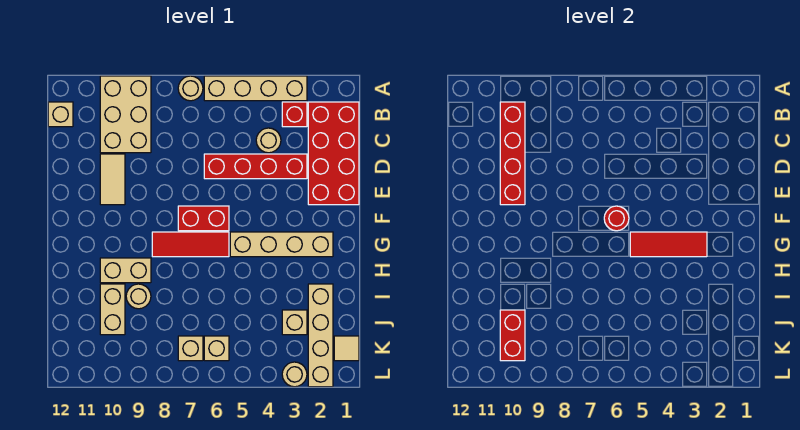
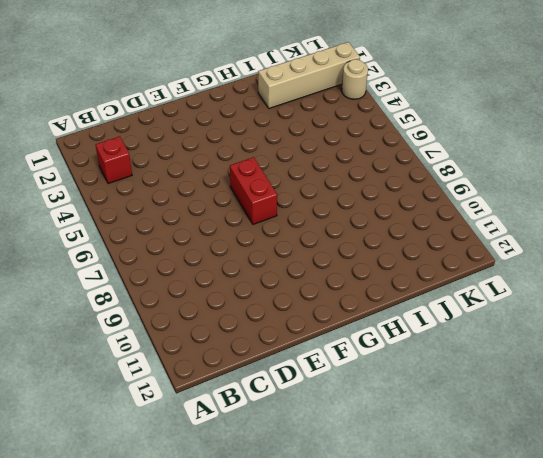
none -> tan brick A3:A6 level 1
none -> tan round brick A7 level 1
none -> tan brick A9:C10 level 1

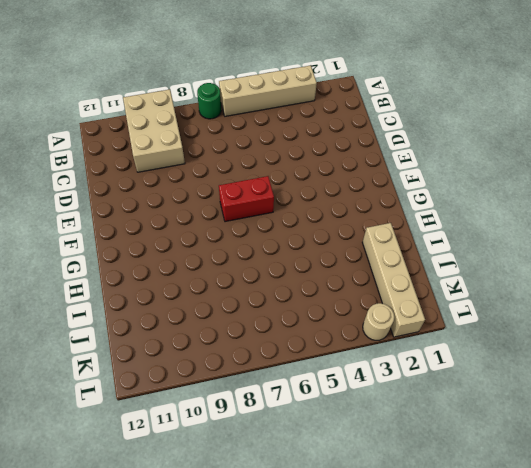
green round brick A7 level 1 -> tan round brick A7 level 1
none -> red brick B1:E2 level 1
none -> red brick B3 level 1
none -> tan brick B12 level 1

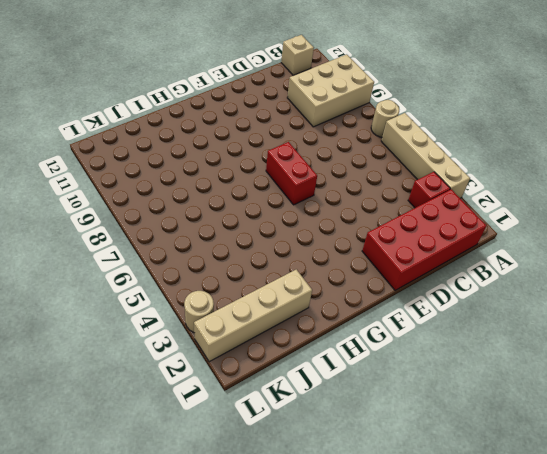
none -> tan round brick C4 level 1
none -> red brick D3:D6 level 1
none -> tan tile D10:E10 level 1

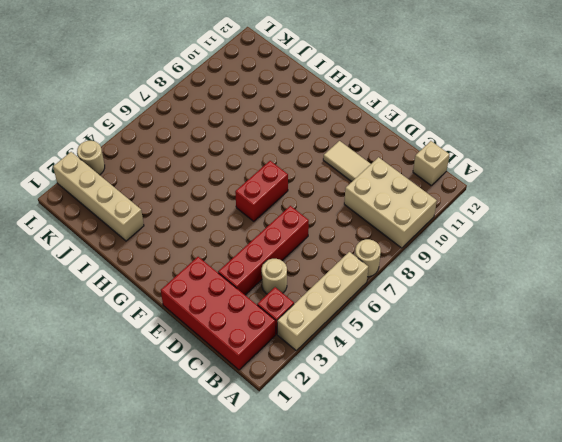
none -> tan brick G2:G5 level 1
none -> red tile G6:G8 level 1
none -> tan brick H9:H10 level 1

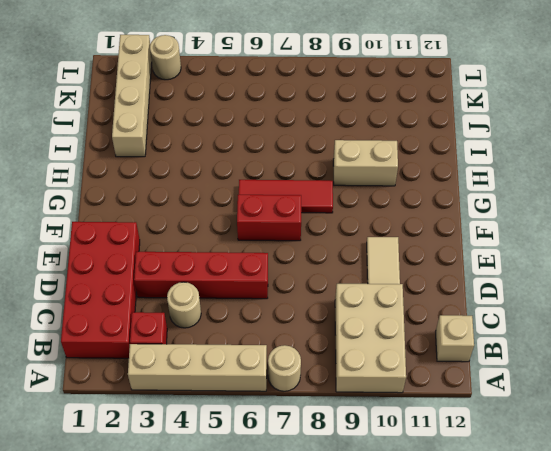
none -> tan brick G2:G5 level 1
none -> tan round brick I9 level 1
none -> tan brick I10:J10 level 1

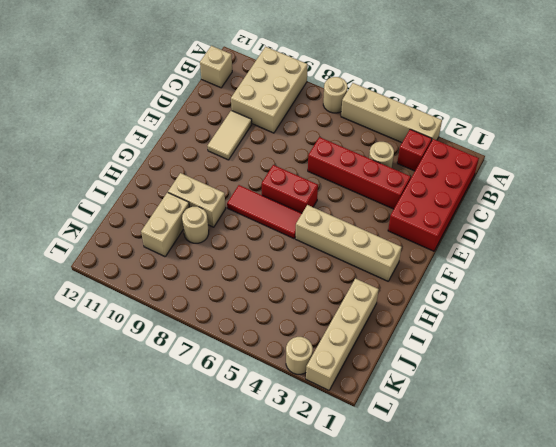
none -> tan brick J3 level 1
none -> tan tile K1 level 1
none -> tan brick K6 level 1

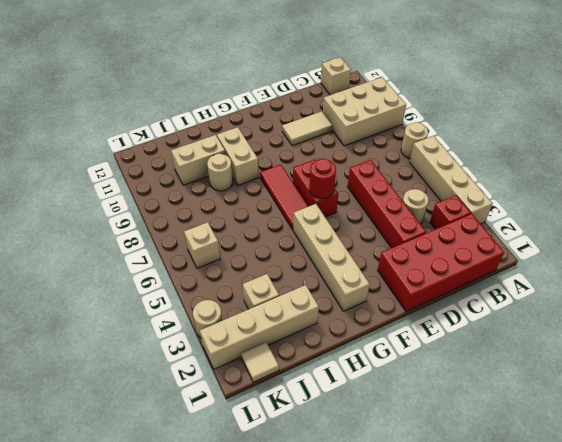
none -> tan brick K7 level 1
none -> red brick B10:E10 level 2
none -> red tile G3:G5 level 2

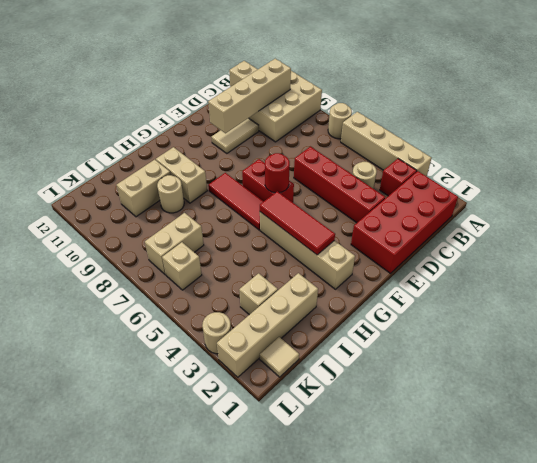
tan brick B10:E10 level 2 -> red brick B10:E10 level 2
tan brick J7:K7 level 1 -> tan brick K7 level 1
none -> red brick J10:K10 level 2

